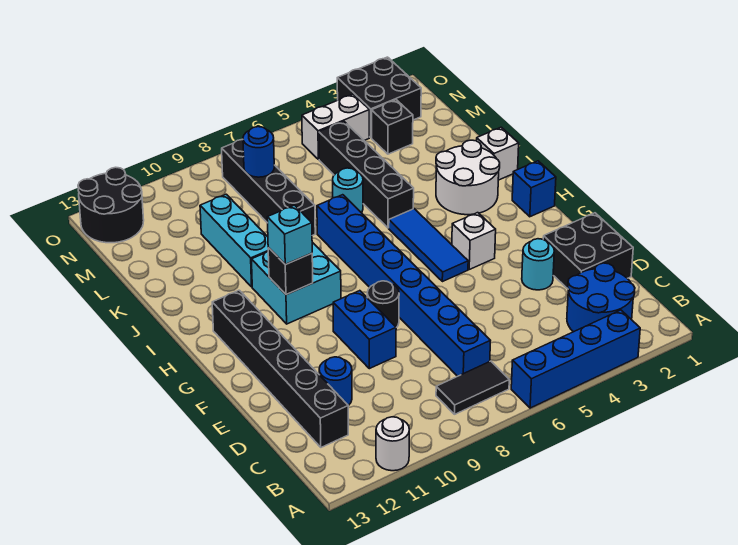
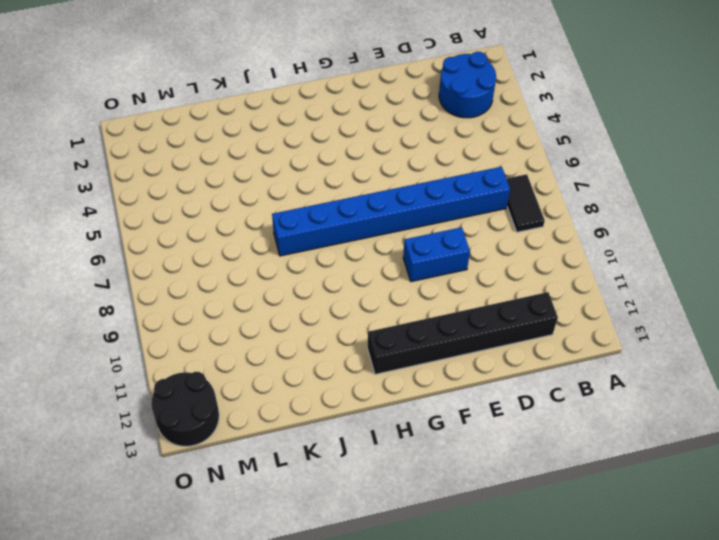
none -> blue brick A3:A6 level 1
none -> white round brick A11 level 1
none -> black brick D1:E2 level 1

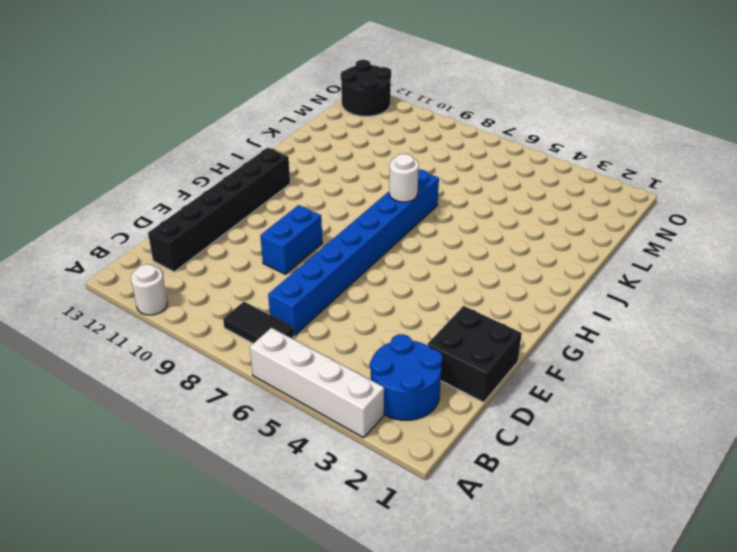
white brick A3:A6 level 1 -> blue brick A3:A6 level 1
white round brick I7 level 2 -> none
none -> blue round brick D11 level 1
none -> cyan round brick E3 level 1
none -> black round brick F8 level 1

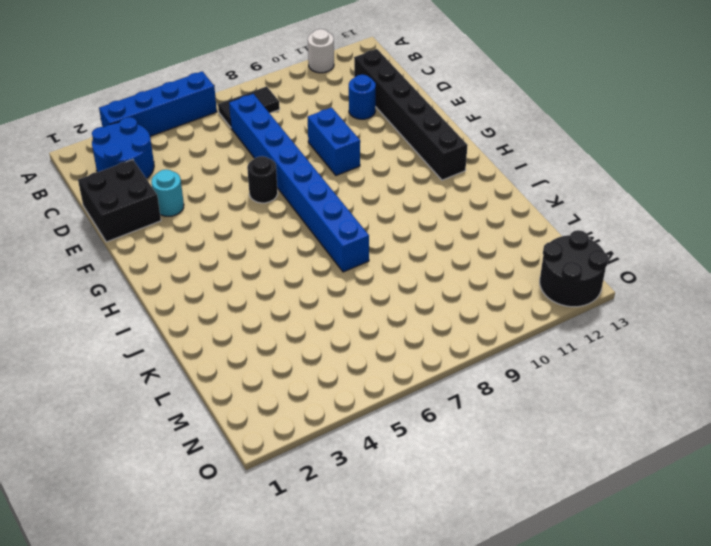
black round brick F6 level 1 -> black round brick F8 level 1
none -> white brick G4 level 1
none -> blue tile G5:I5 level 1
none -> blue brick H1 level 1

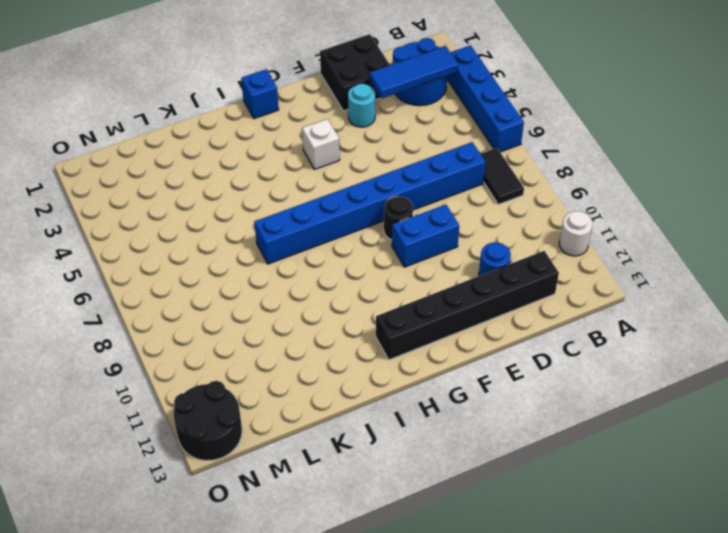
blue tile B3:D3 level 2 -> blue tile G5:I5 level 1
none -> cyan brick H9:I10 level 1
none -> white round brick I2:J3 level 1
none -> white brick J1 level 1

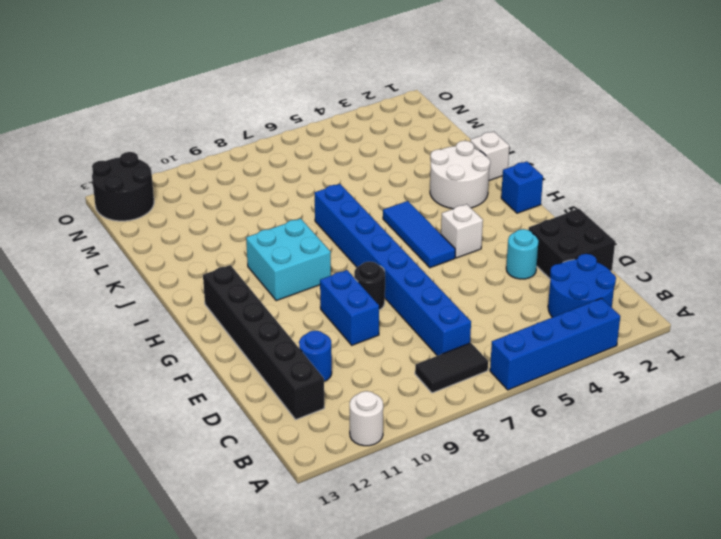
none -> black brick J5:M5 level 1
none -> cyan brick J10:L10 level 1
none -> cyan round brick K6 level 1

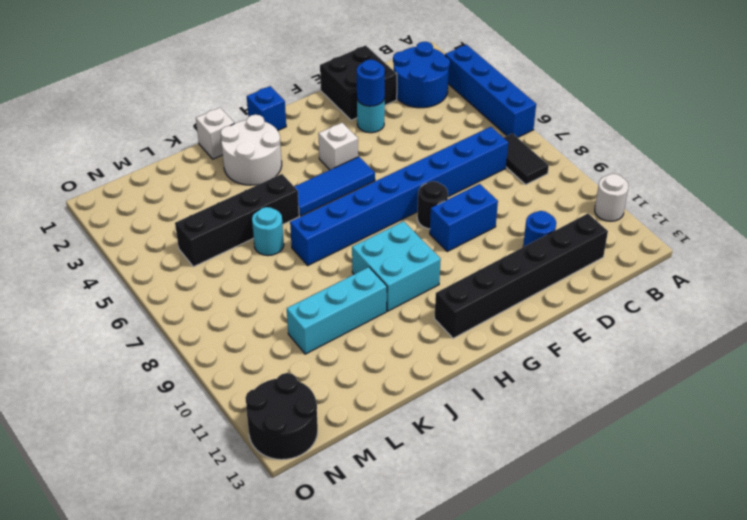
blue round brick E3 level 2 -> blue round brick M8 level 2
none -> black brick K8:N8 level 1
none -> black brick M3 level 1
none -> black brick N2:O3 level 1

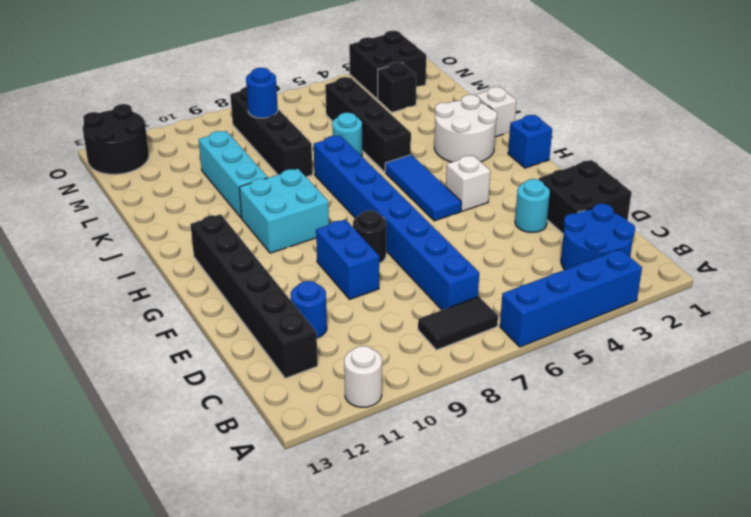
none -> white brick N4:N5 level 1
none -> black brick H10 level 2
none -> cyan brick H10 level 3

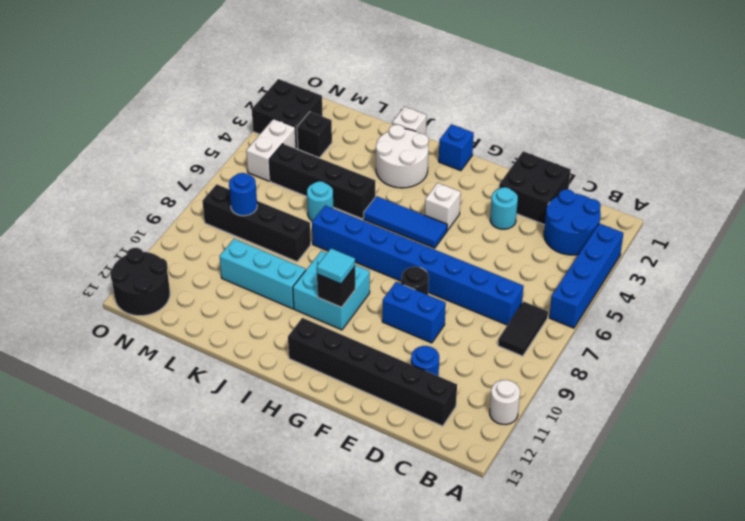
cyan tile H10 level 3 -> cyan brick H10 level 3

